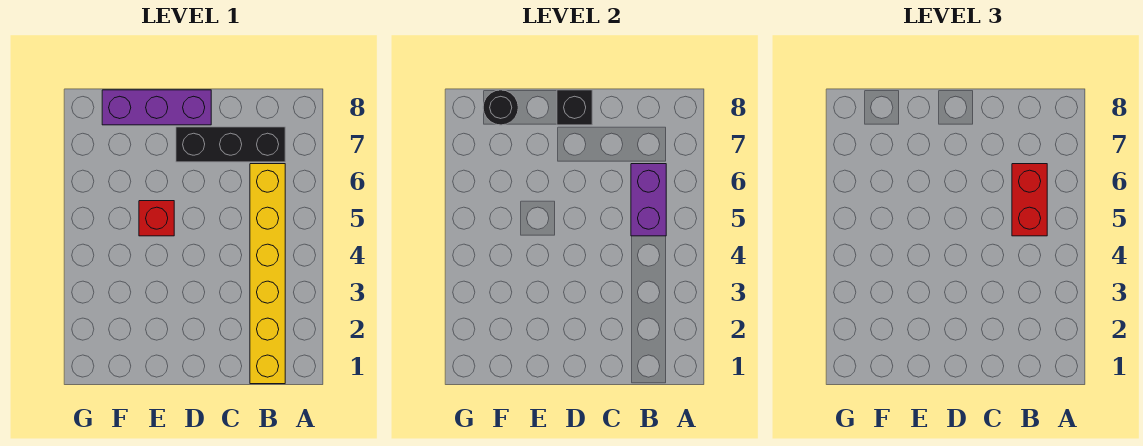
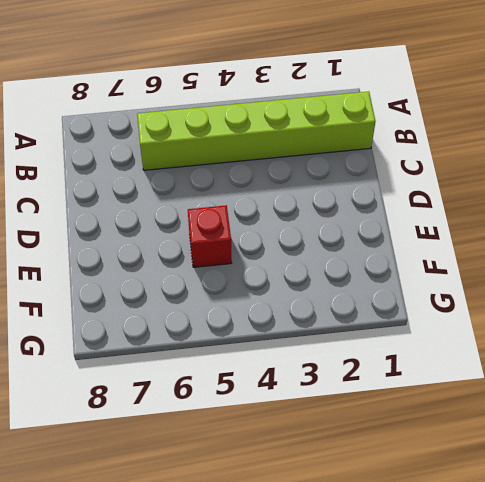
lime brick B1:B6 level 1 -> yellow brick B1:B6 level 1
none -> black brick B7:D7 level 1
none -> purple brick D8:F8 level 1

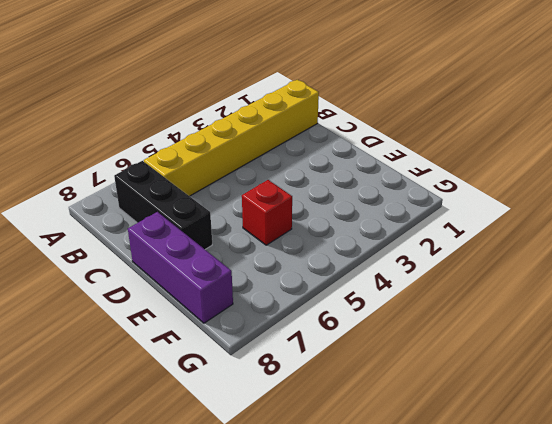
none -> purple brick B5:B6 level 2
none -> black brick D8 level 2

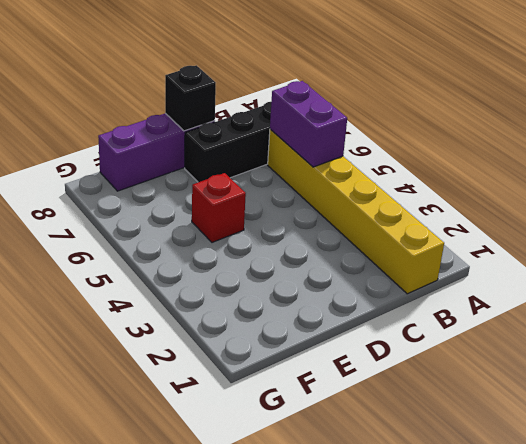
none -> black round brick F8 level 2
none -> red brick B5:B6 level 3

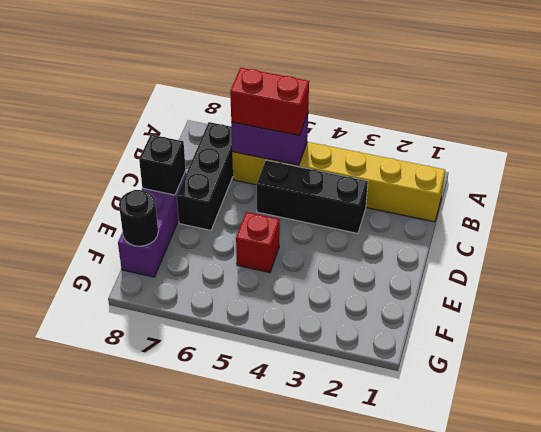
black brick C3:C5 level 1 -> none

